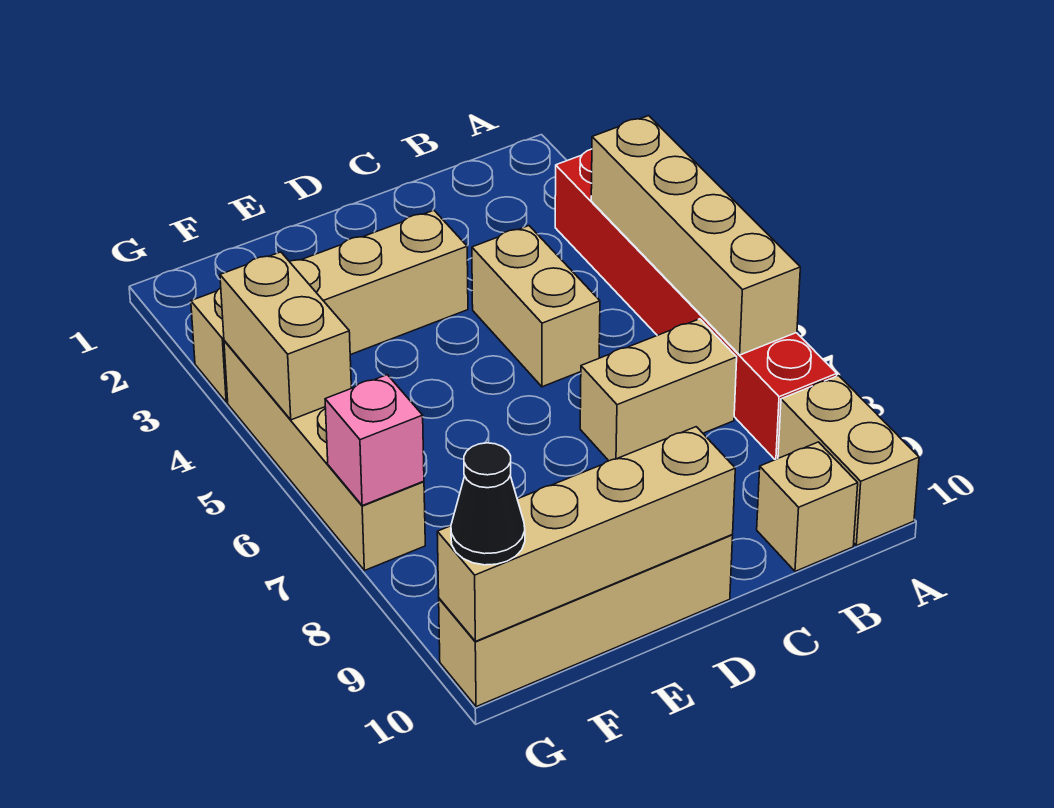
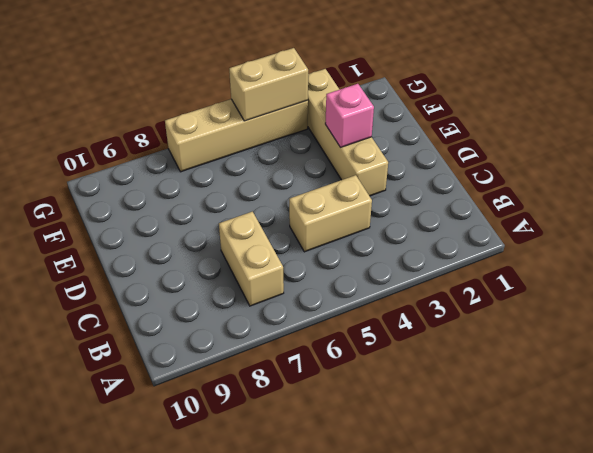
pink brick E3 level 2 -> pink brick G7 level 2
none -> red brick A3:A8 level 1
none -> tan brick A9:A10 level 1
none -> tan brick B10 level 1

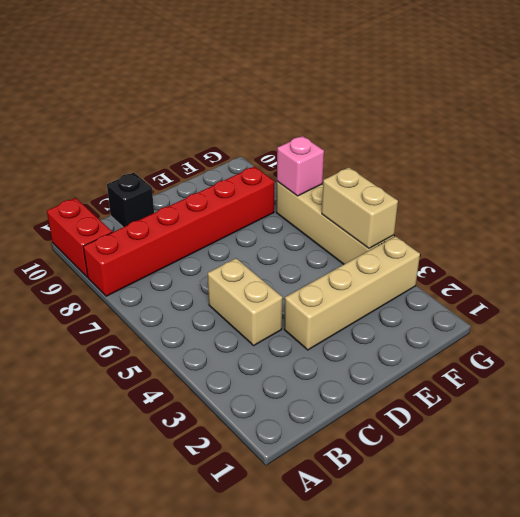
red brick A8:F8 level 1 -> red brick A3:A8 level 1
red brick A9:A10 level 1 -> tan brick A9:A10 level 1
black brick C10 level 1 -> none
none -> tan brick B7:C7 level 1
none -> tan brick B10 level 1
none -> tan brick D10:G10 level 1

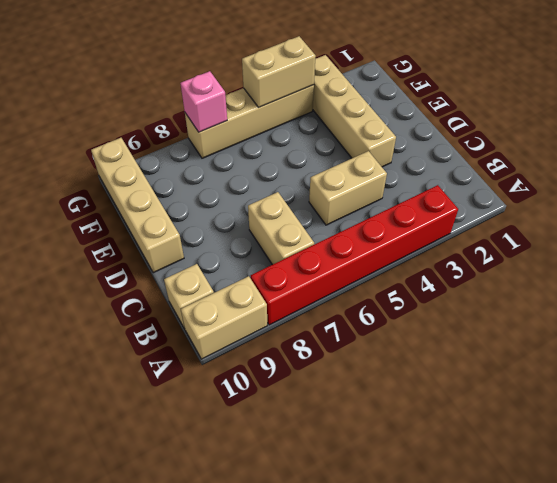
none -> tan brick A4:A7 level 2
none -> tan brick D10:G10 level 2
none -> black cone G10 level 3

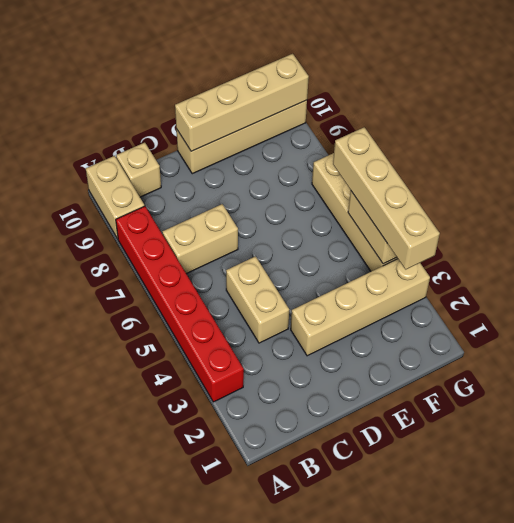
tan brick G3:G6 level 3 -> tan brick A4:A7 level 2
none -> pink brick G7 level 2
none -> black cone G10 level 3

